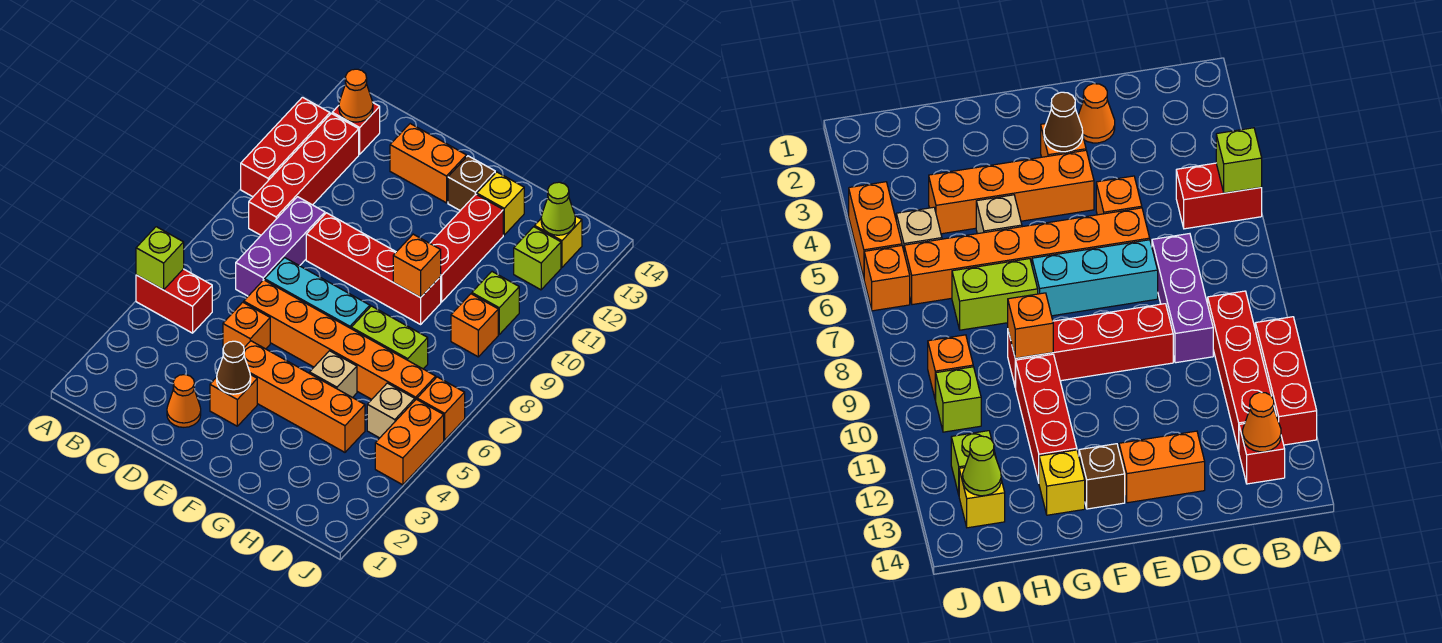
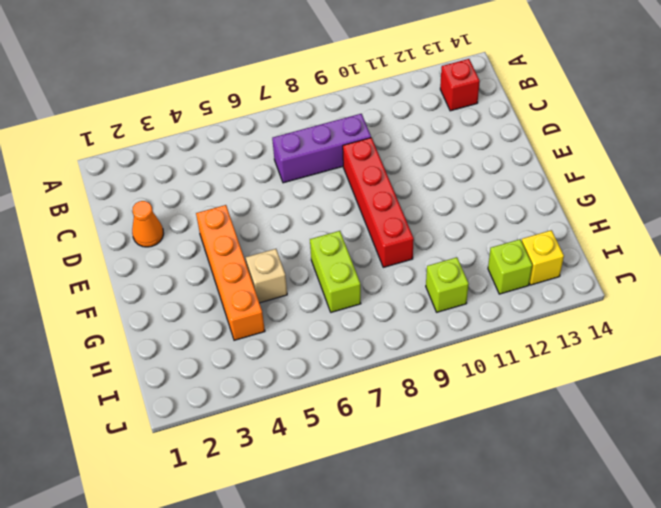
none -> red brick A5:B5 level 1
none -> red brick A10:A12 level 1
none -> red brick B9:B12 level 1
none -> orange brick D5 level 1

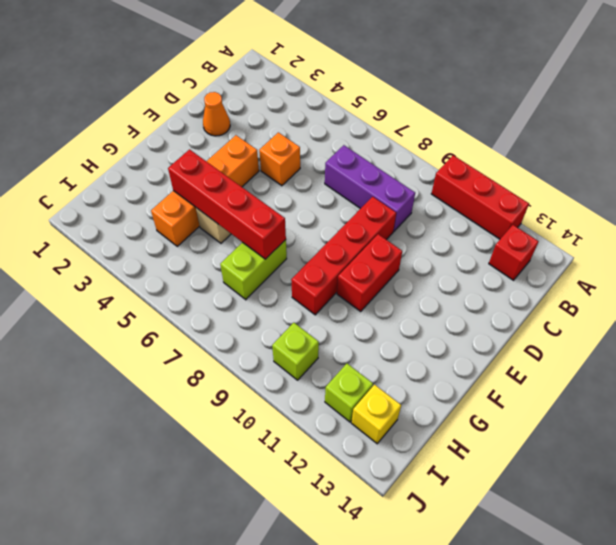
red brick E10:F10 level 1 -> red brick A5:B5 level 1
red brick G4:G7 level 2 -> red brick B9:B12 level 1
none -> orange brick D6:I6 level 1
none -> cyan brick D7:F7 level 1
none -> orange brick D13:E13 level 1
none -> orange brick E3 level 1

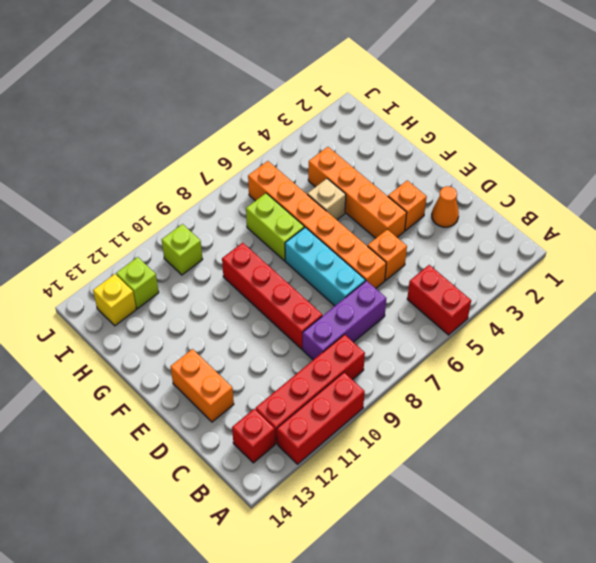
none -> brown brick F13 level 1
none -> red brick G10:G12 level 1
none -> yellow brick G13 level 1
none -> tan brick I5 level 1

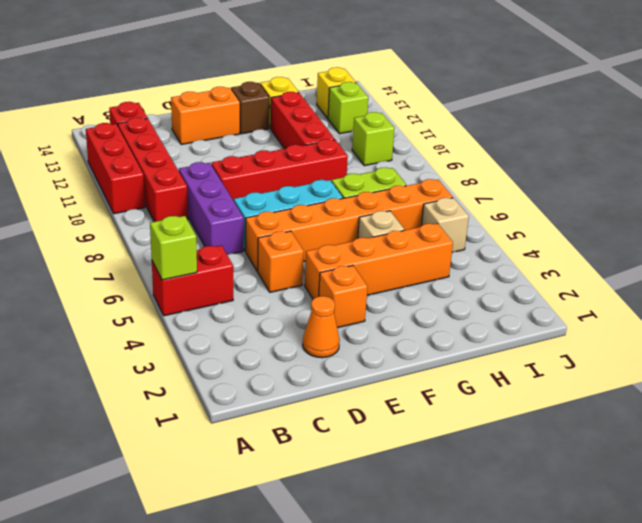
none -> orange brick I9 level 1
none -> orange brick J4:J5 level 1
none -> orange brick J6 level 1
none -> orange cone B13 level 2

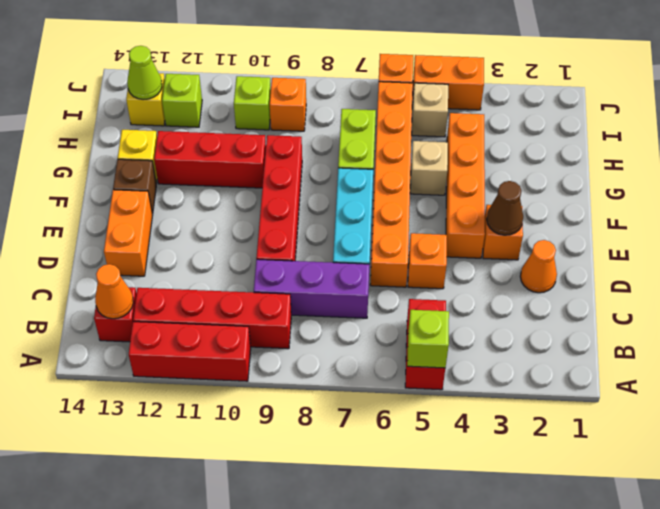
none -> orange brick G9 level 2

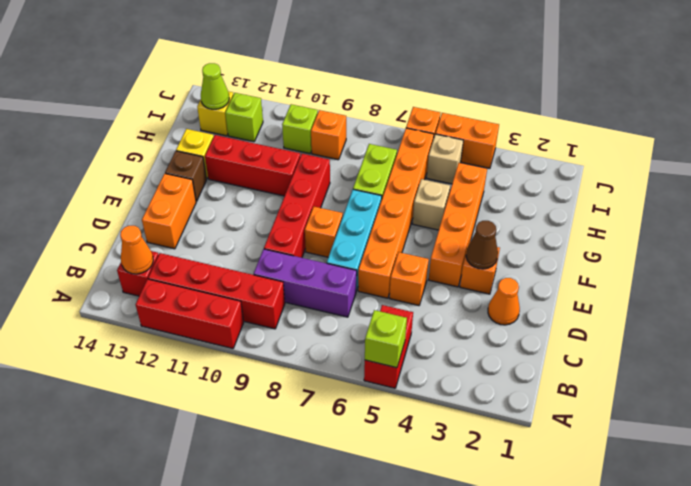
orange brick E8 level 1 -> orange brick G9 level 2

